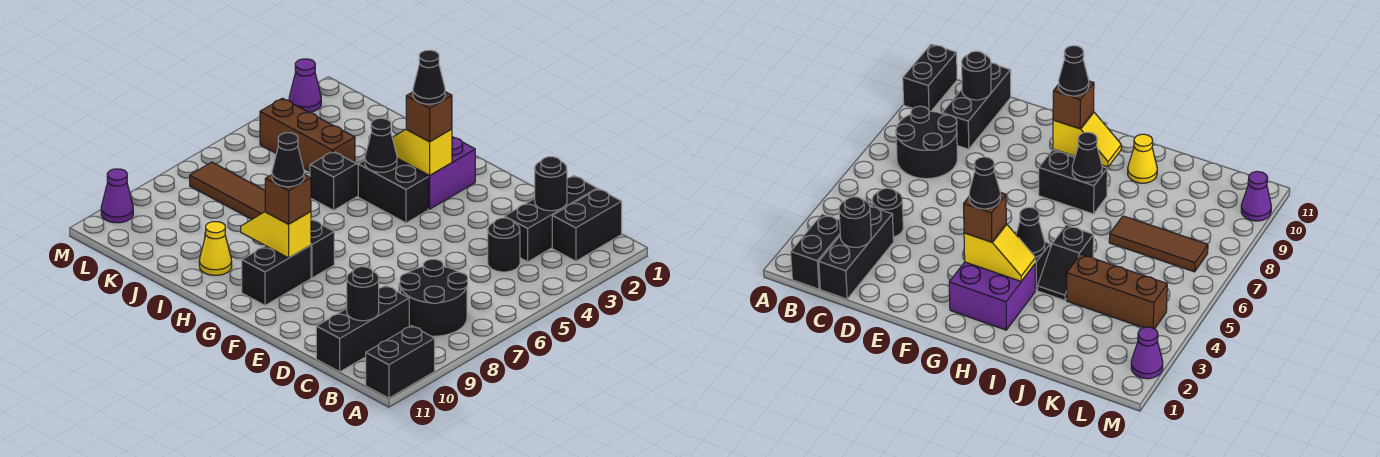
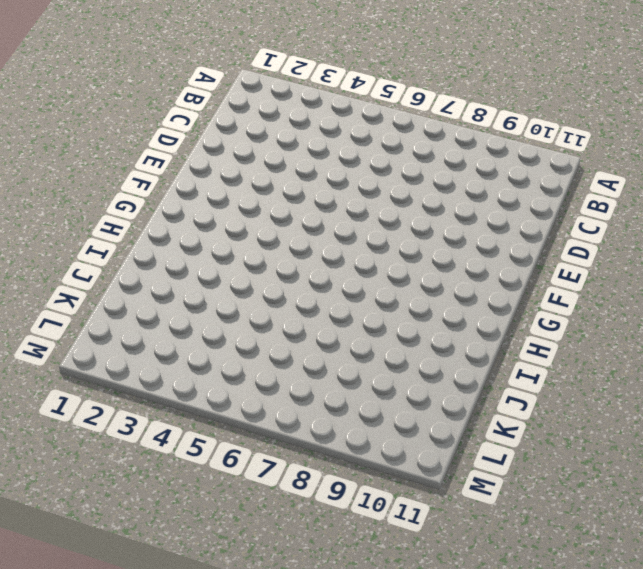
none -> black brick A10:A11 level 1
none -> black brick B1:B2 level 1
none -> black round brick B7:C8 level 1

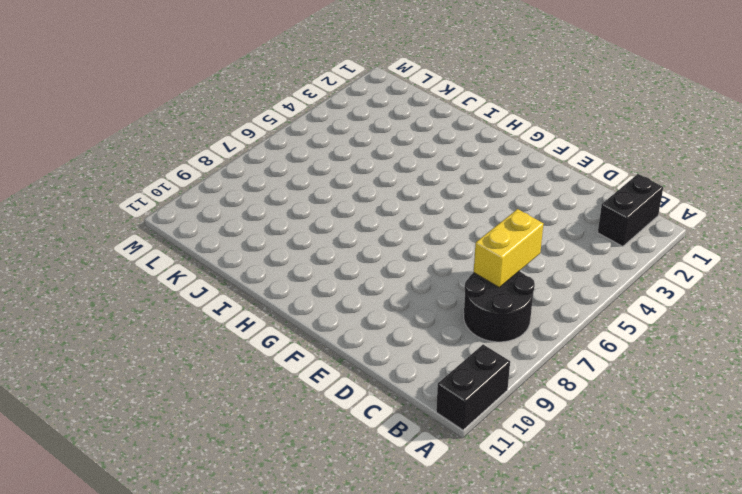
yellow brick C6:C7 level 2 -> none
none -> black brick C1:C3 level 1
none -> black round brick C4 level 1
none -> black brick C9:C11 level 1

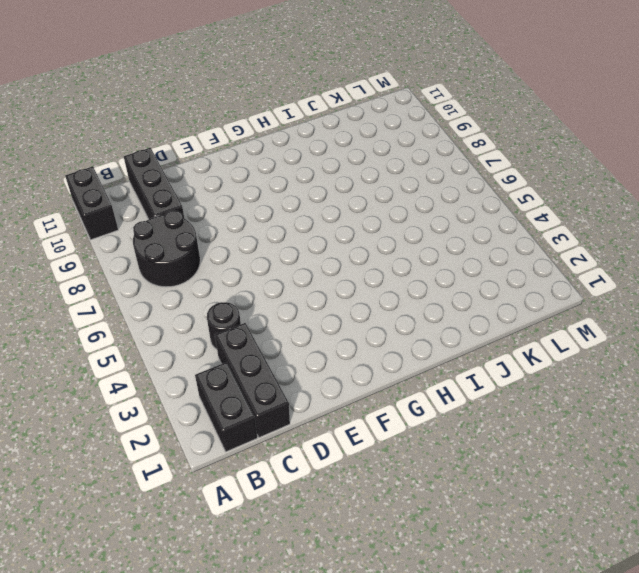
none -> purple brick G2:H3 level 1
none -> black brick G4:H4 level 1
none -> black brick G8:H8 level 1

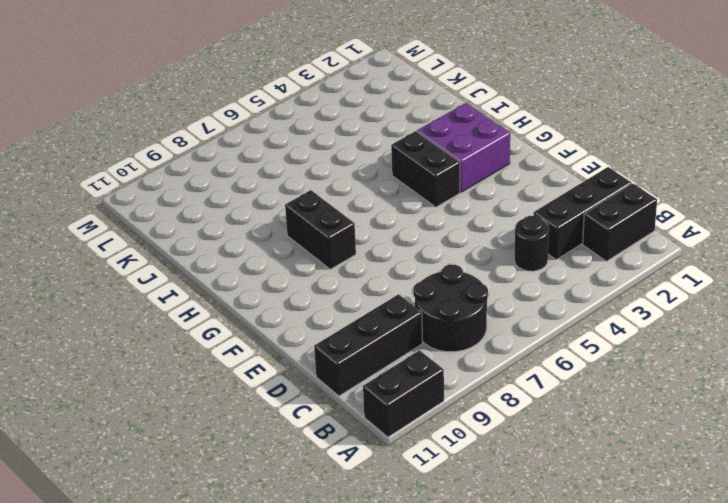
none -> black brick G9:G10 level 1
none -> black slope I4:I5 level 1 top 5
none -> yellow cone I10 level 1

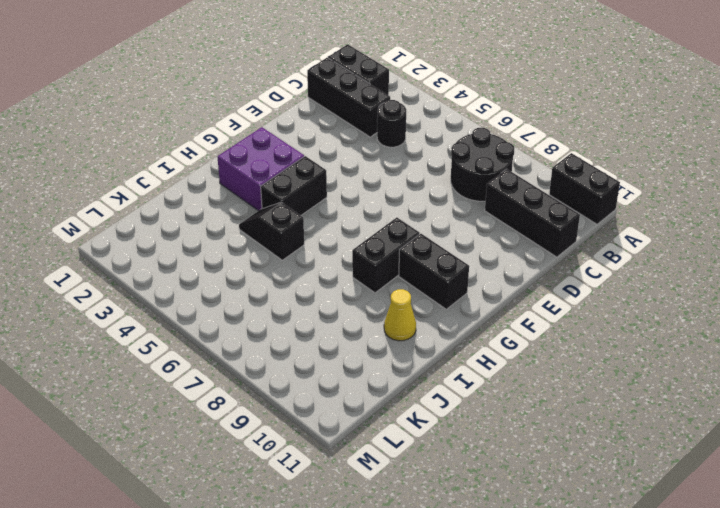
none -> brown brick J4:L4 level 1
none -> brown tile J7:L7 level 1
none -> purple cone M2 level 1

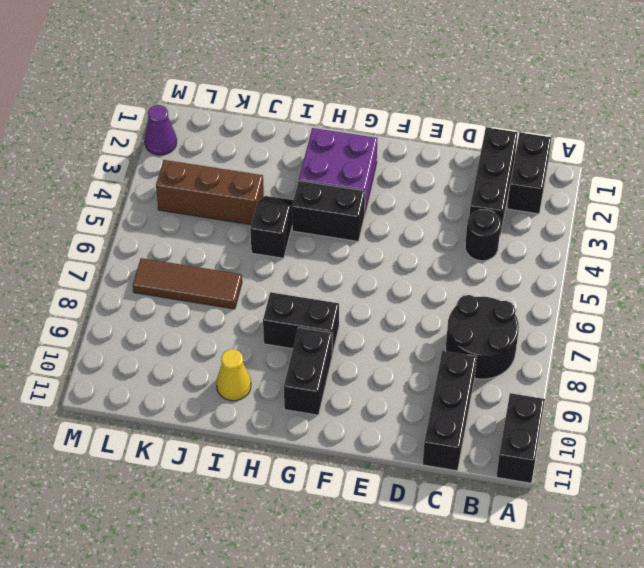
none -> purple cone M10 level 1
none -> black round brick C2 level 2
none -> black round brick C10 level 2

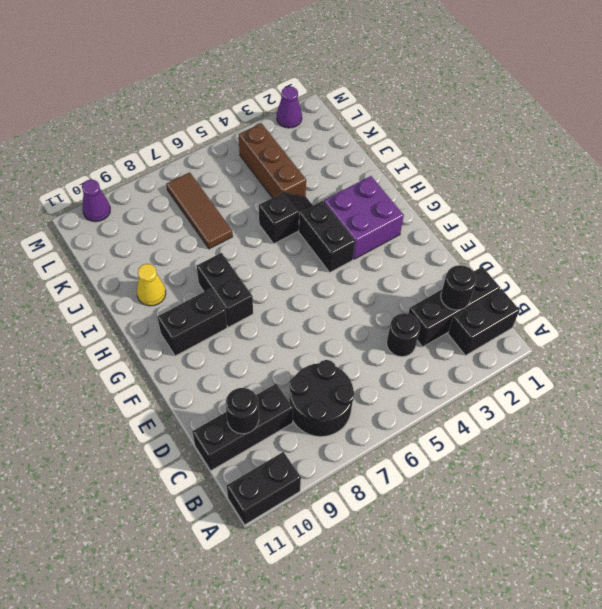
none -> yellow slope G3:H3 level 2 top G
none -> yellow slope G9:H9 level 2 top G
none -> black cone H4 level 2

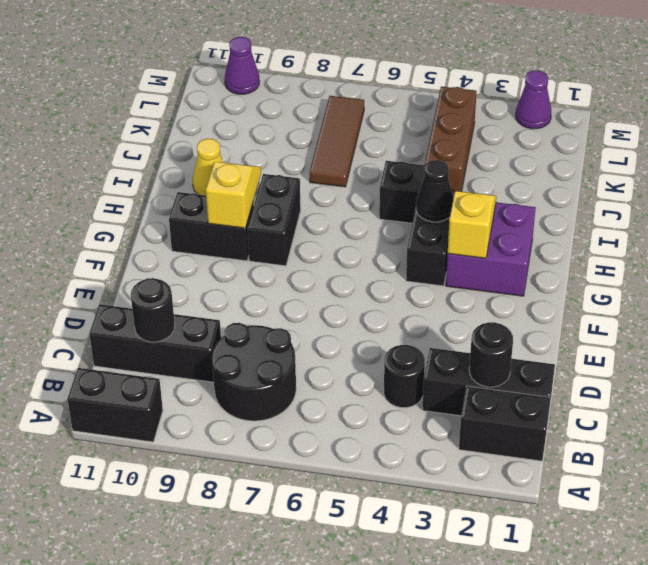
none -> black cone H8 level 2
none -> brown brick G3 level 3
none -> brown brick G9 level 3

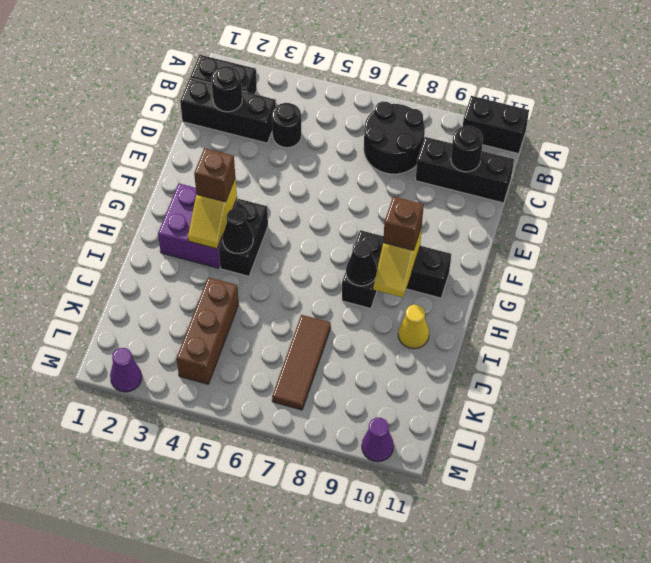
none -> black slope I4:I5 level 1 top 5
none -> black cone G3 level 4
none -> black cone G9 level 4

